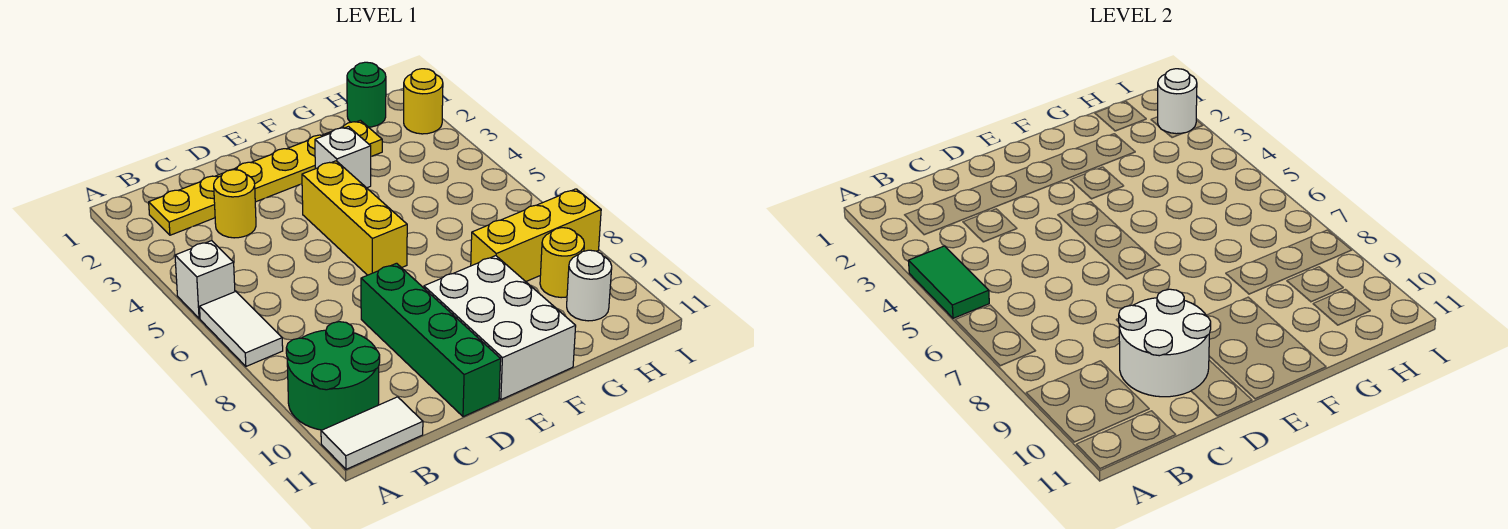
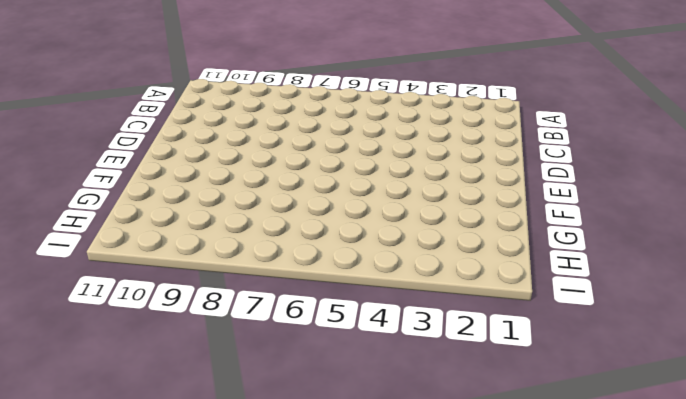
none -> white brick A5 level 1
none -> white tile A6:A7 level 1
none -> green round brick A9:B10 level 1

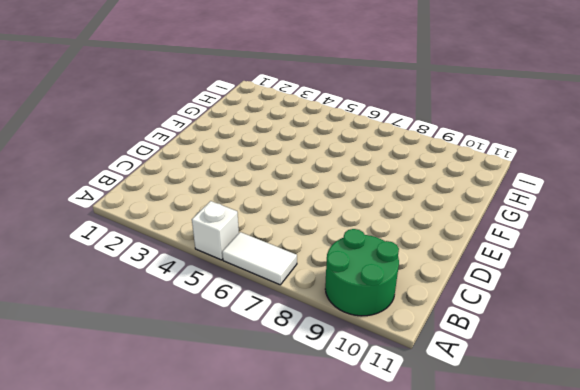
none -> white tile A11:B11 level 1
none -> yellow plate B2:G2 level 1
none -> yellow round brick C3 level 1

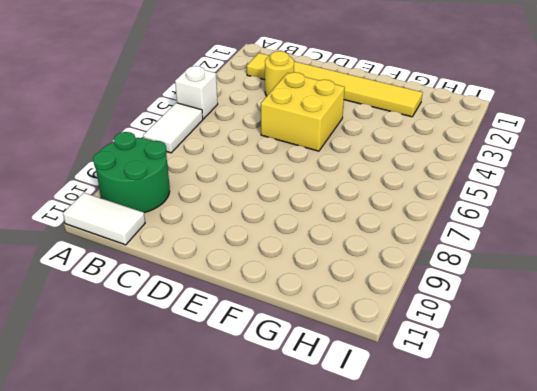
yellow tile B2:G2 level 1 -> yellow plate B2:G2 level 1
yellow brick D4:E5 level 1 -> yellow brick E4:E6 level 1
none -> green brick D8:D11 level 1
none -> white brick E9:F11 level 1
none -> white brick F3 level 1

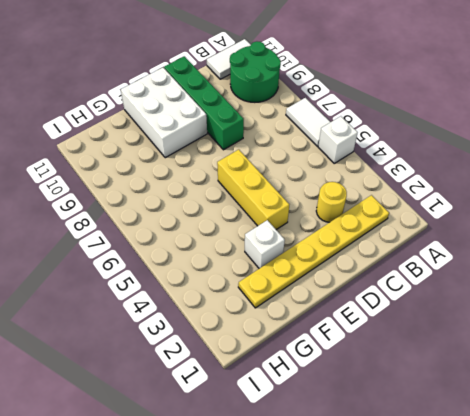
none -> yellow brick G8:I8 level 1
none -> green round brick H1 level 1
none -> yellow round brick H9 level 1

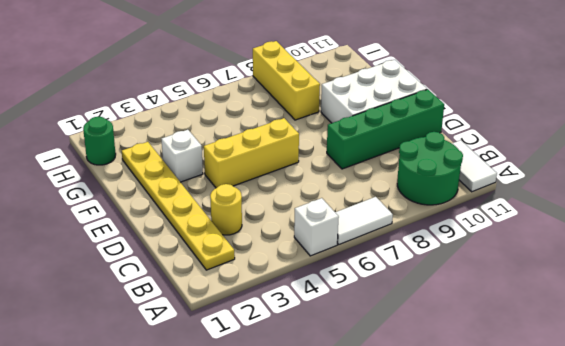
none -> yellow round brick H9 level 1
none -> white round brick H10 level 1
none -> yellow round brick I2 level 1

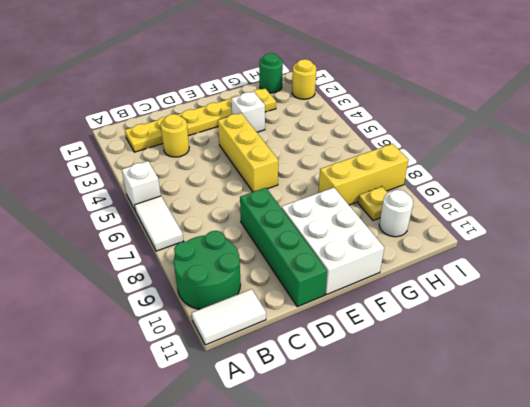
yellow plate H9 level 1 -> yellow round brick H9 level 1
none -> green tile A4:A5 level 2
none -> white round brick C9:D10 level 2
none -> white round brick I2 level 2

